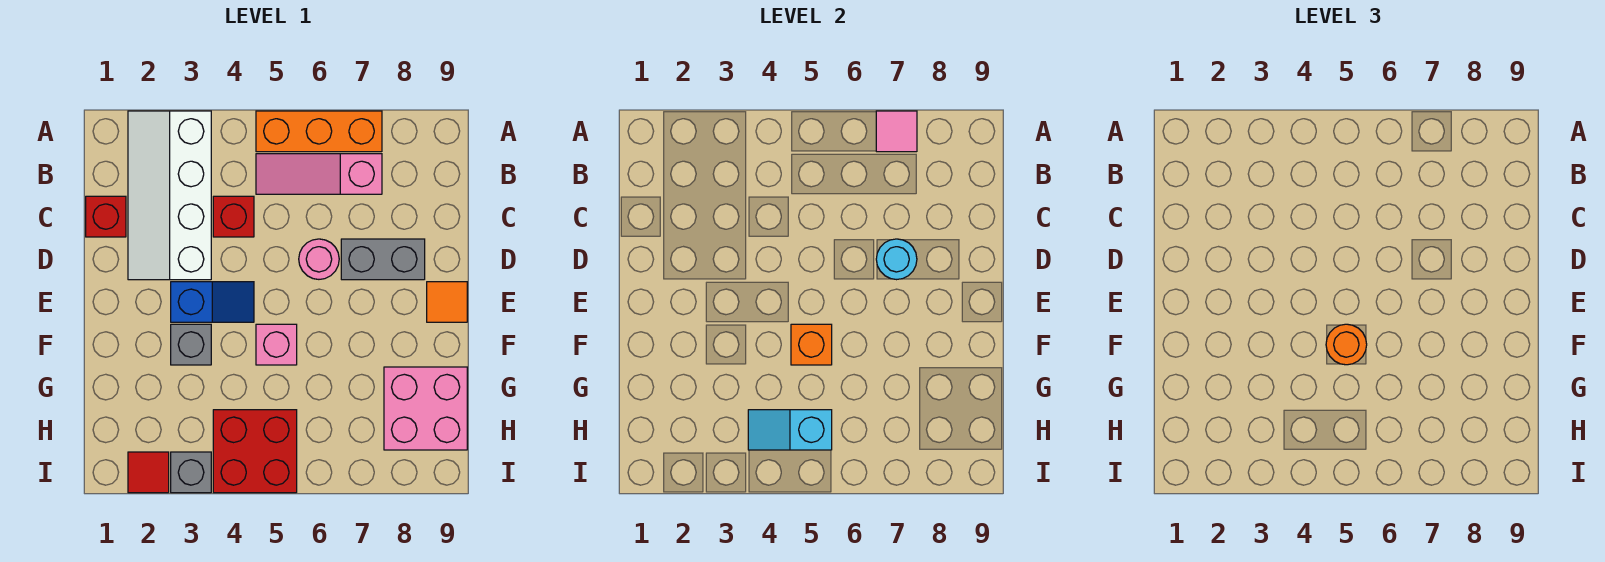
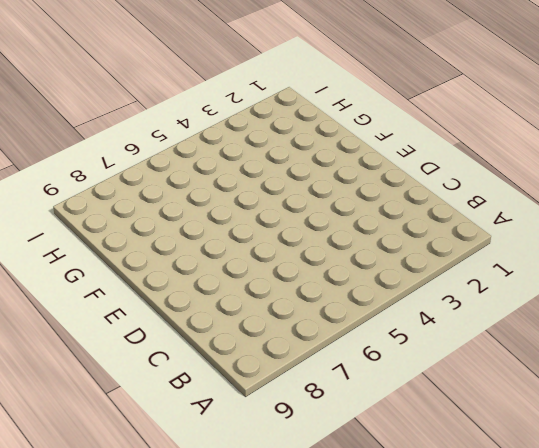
none -> white slope A2:D3 level 1 top 3
none -> orange brick A5:A7 level 1
none -> pink slope B5:B7 level 1 top 7

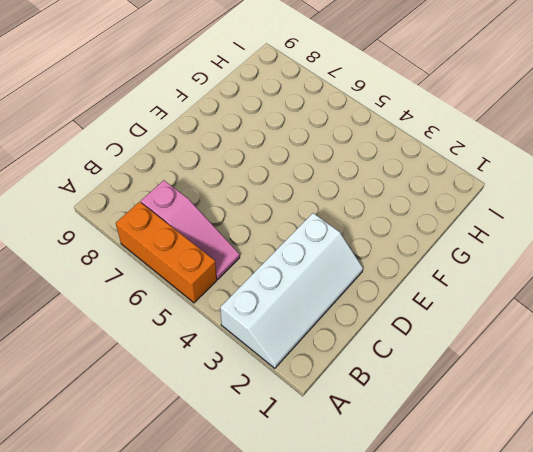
none -> red brick C1 level 1
none -> red brick C4 level 1
none -> pink round brick D6 level 1

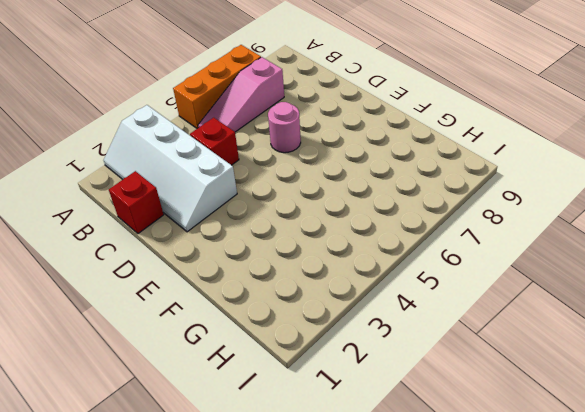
none -> grey brick D7:D8 level 1
none -> blue slope E3:E4 level 1 top 3
none -> orange tile E9 level 1

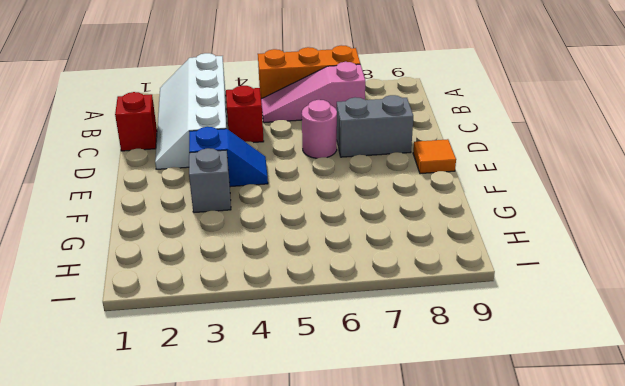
none -> pink brick F5 level 1
none -> pink brick G8:H9 level 1
none -> red brick H4:I5 level 1

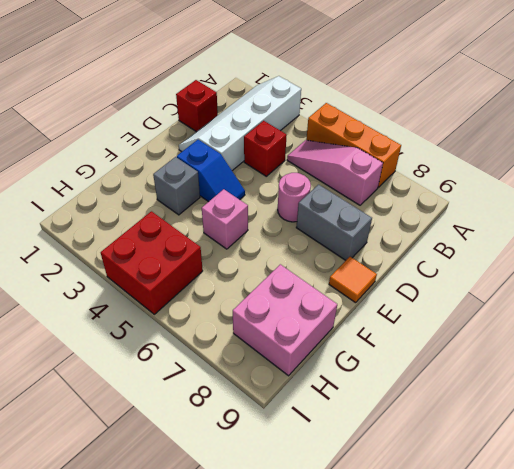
none -> red tile I2 level 1
none -> grey brick I3 level 1
none -> pink tile A7 level 2

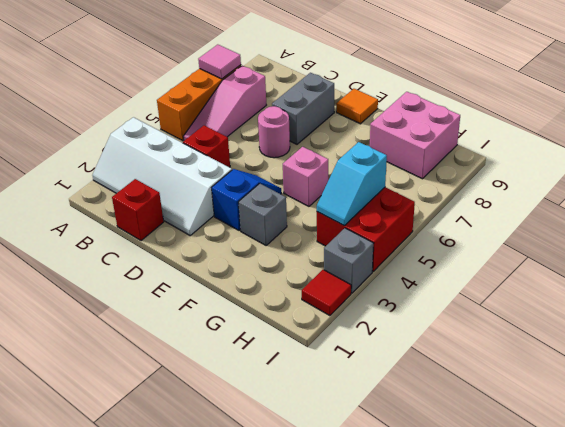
none -> cyan round brick D7 level 2
none -> orange brick F5 level 2
none -> orange round brick F5 level 3

